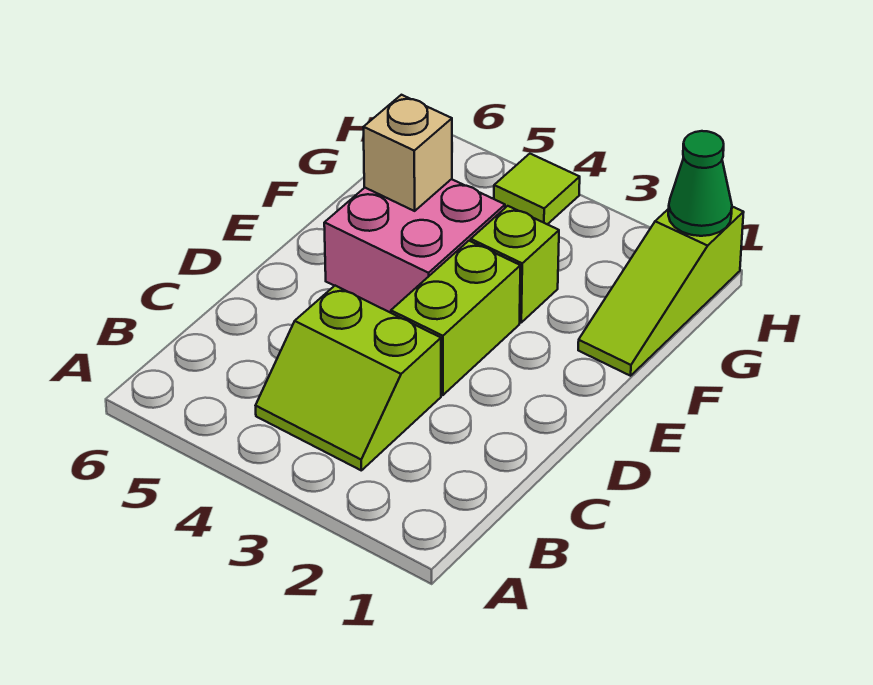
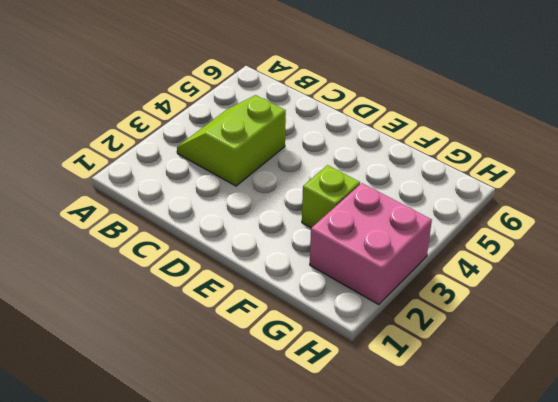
pink brick G2:H3 level 1 -> pink brick E4:F5 level 1
none -> lime brick D3:E3 level 1
none -> lime slope F1:H1 level 1 top H

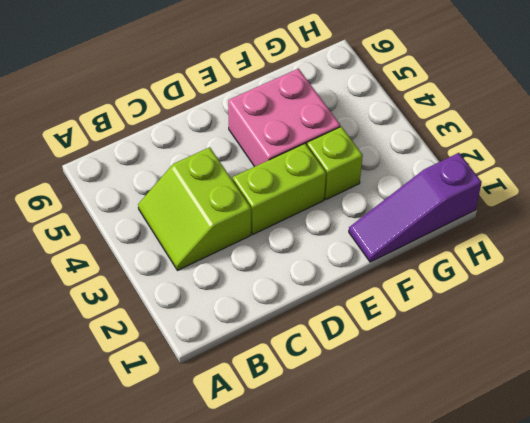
purple slope F1:H1 level 1 top H -> lime slope F1:H1 level 1 top H
none -> lime tile H4 level 1
none -> tan brick F5 level 2

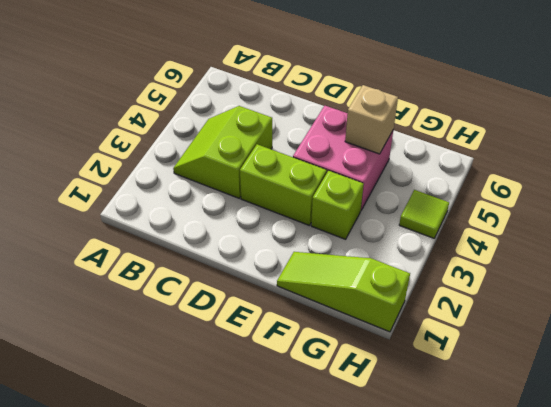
none -> green cone H1 level 2

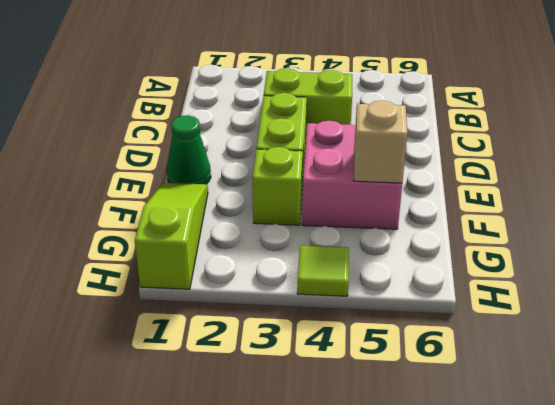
green cone E1 level 1 -> green cone H1 level 2

